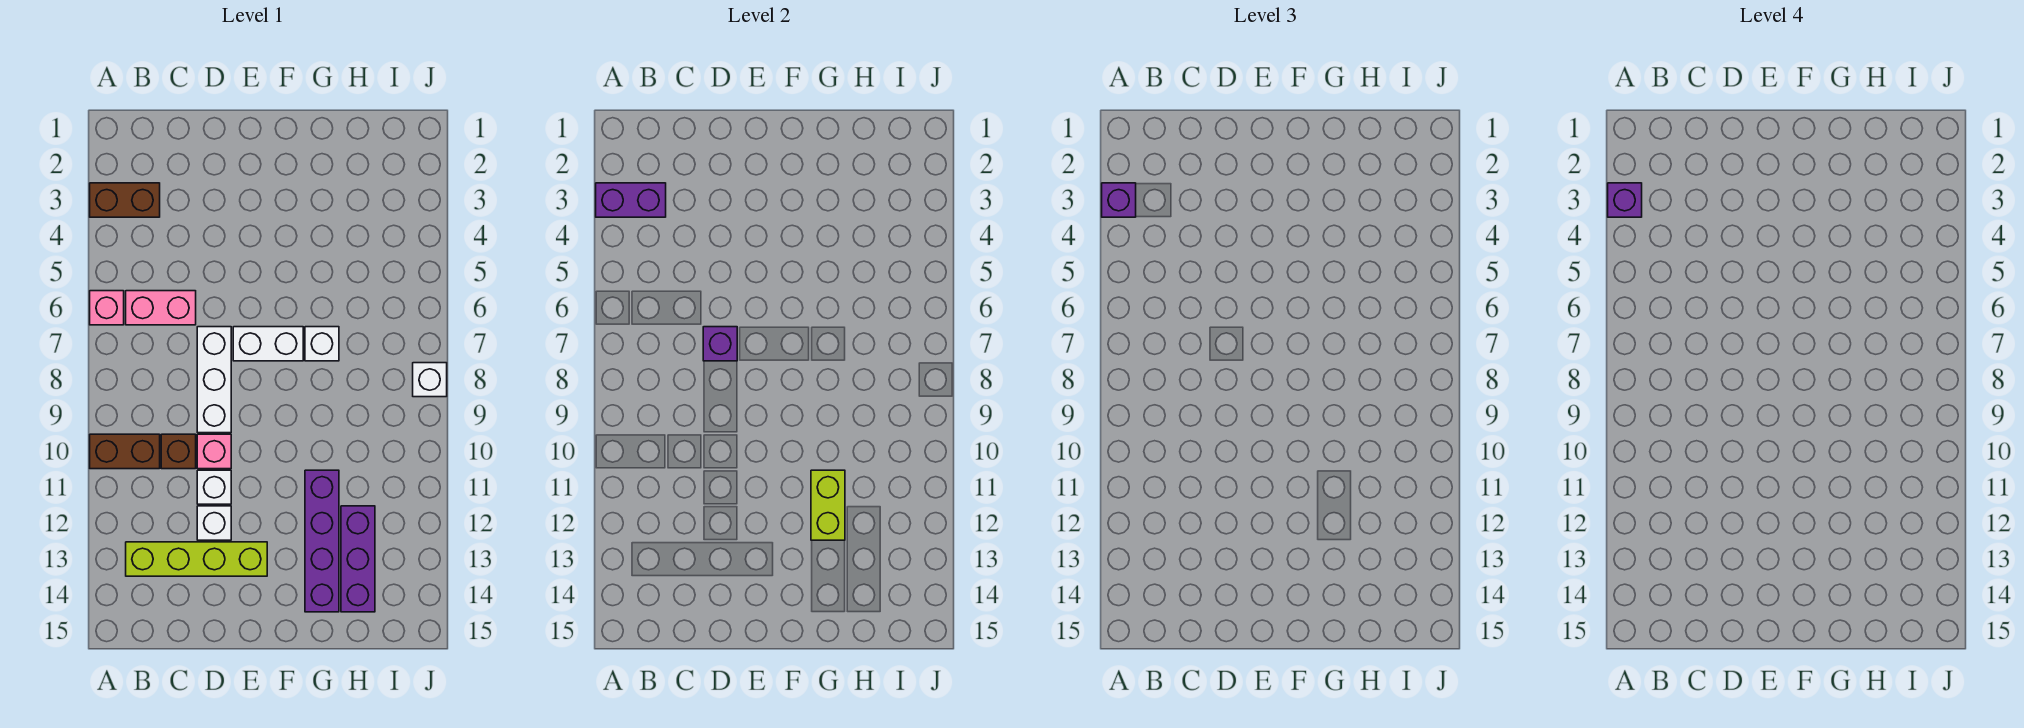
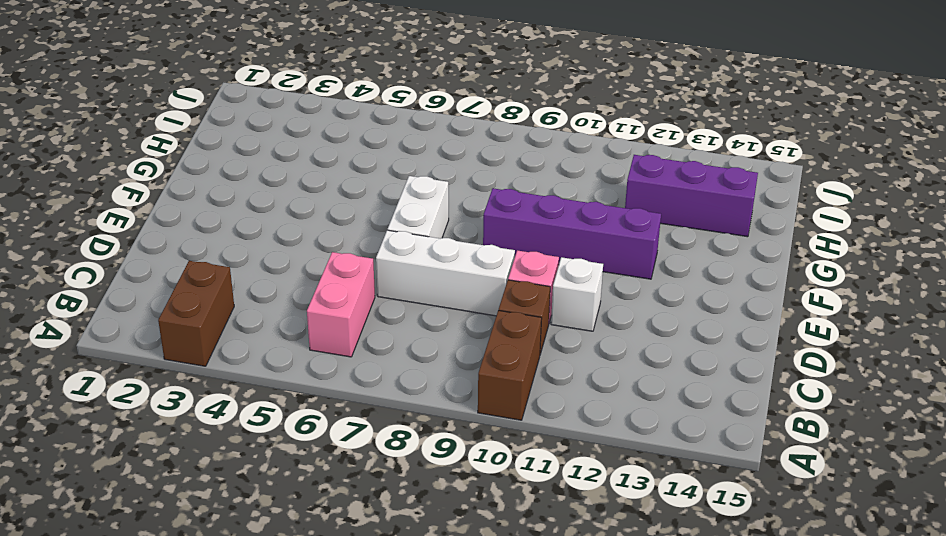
purple brick F9:F12 level 1 -> purple brick G11:G14 level 1
none -> pink brick A6 level 1
none -> lime brick B13:E13 level 1
none -> white brick D12 level 1

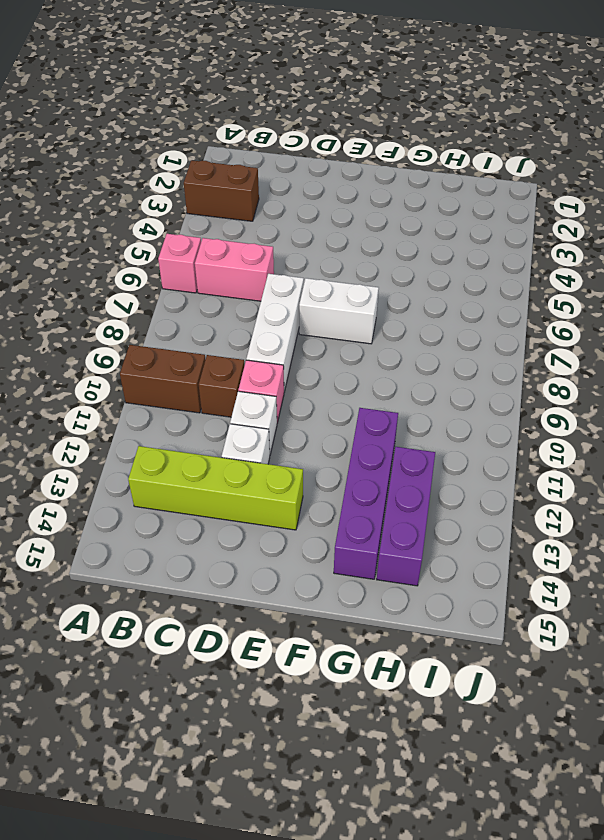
none -> white brick G7 level 1
none -> white brick J8 level 1
none -> purple brick A3:B3 level 2

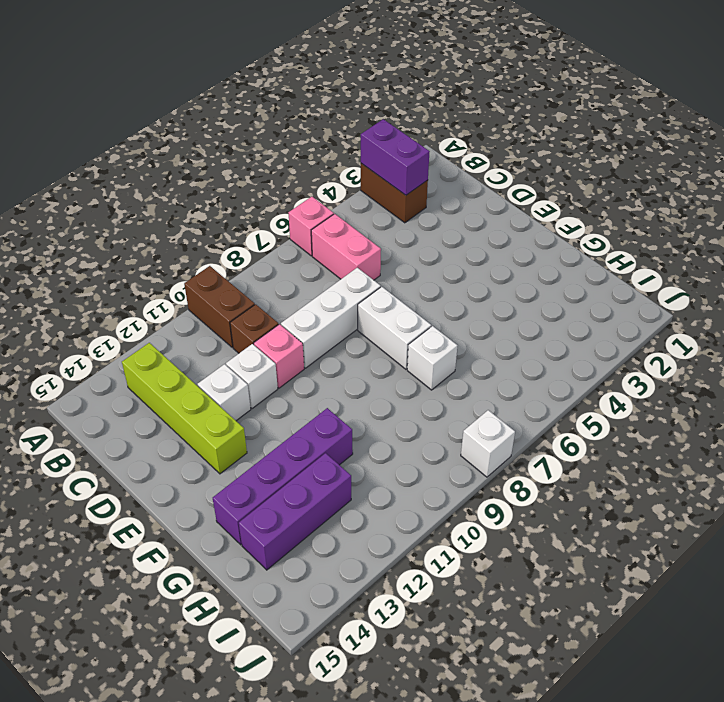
none -> purple brick D7 level 2
none -> lime brick G11:G12 level 2
none -> purple brick A3 level 3

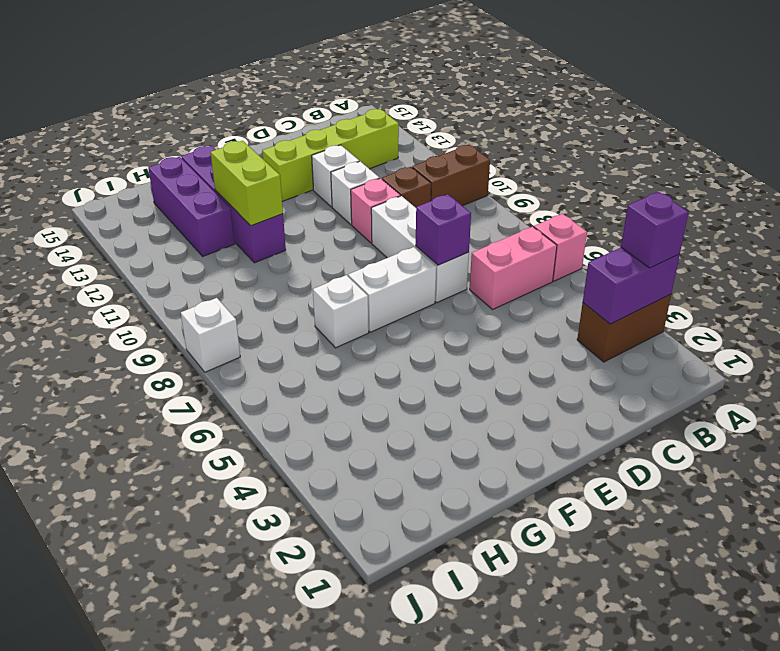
none -> purple brick A3 level 4

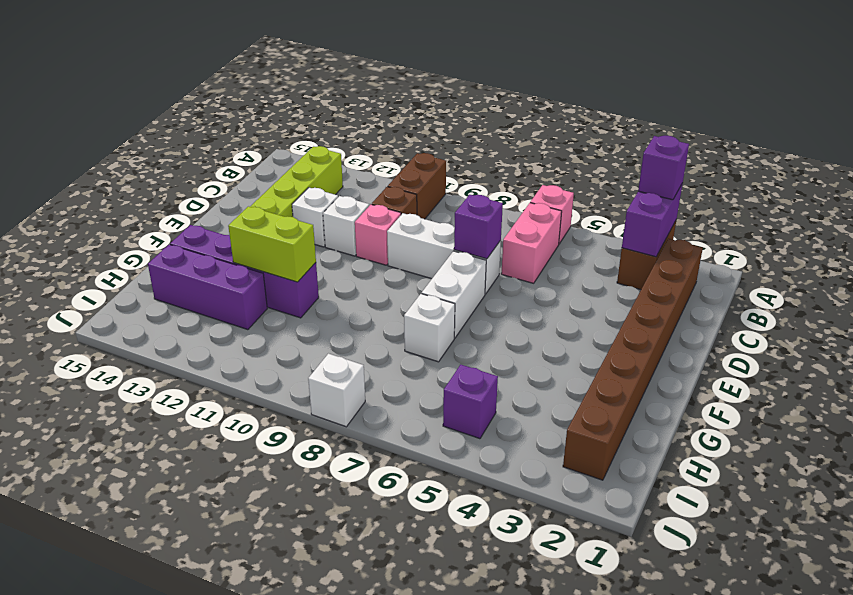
brown brick B2:I2 level 1 -> none
purple brick I5 level 1 -> purple brick A3 level 4

